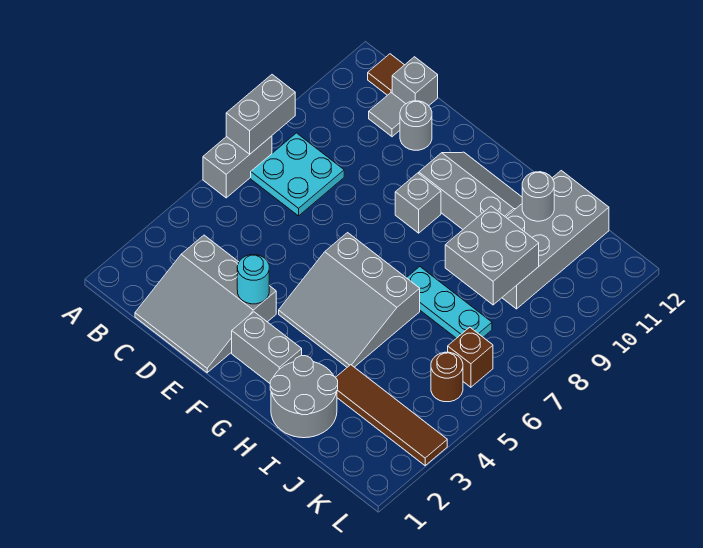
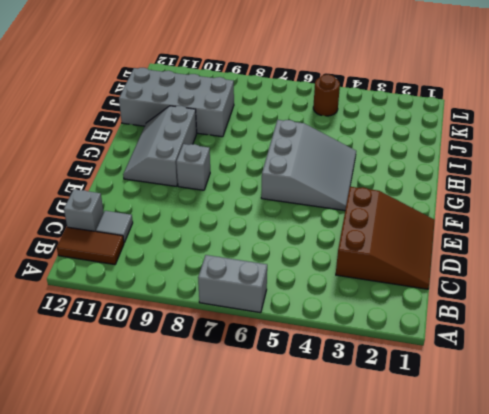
brown tile B11:B12 level 1 -> brown tile B12 level 1
brown slope C1:E3 level 1 top 3 -> grey slope C1:E3 level 1 top 3
none -> cyan plate B7:C8 level 1
none -> grey round brick D11 level 1
none -> grey brick F2:G2 level 1

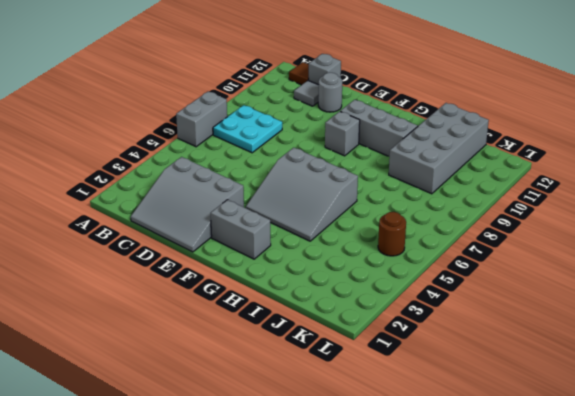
none -> grey round brick H1:I2 level 1
none -> cyan plate H7:J7 level 1
none -> brown tile I3:L3 level 1

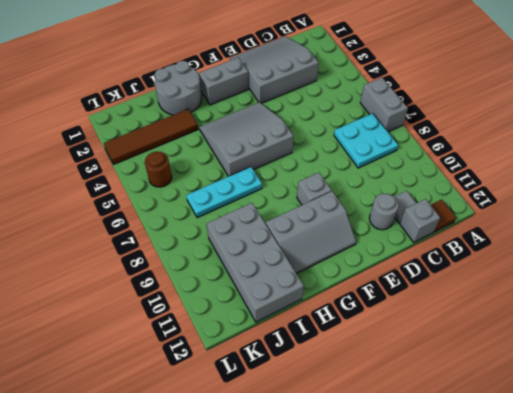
none -> brown brick K6 level 1
none -> grey brick A7:A8 level 2
none -> cyan round brick E3 level 2

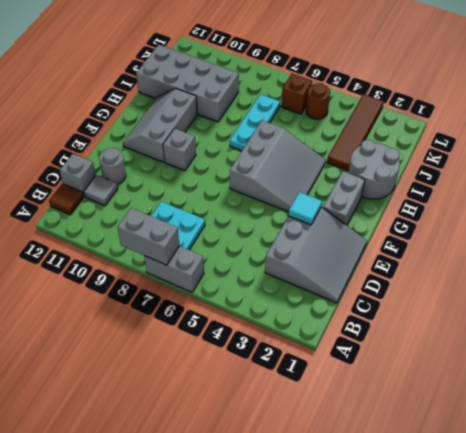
cyan tile E3 level 2 -> cyan round brick E3 level 2
none -> grey brick I8:J9 level 2
none -> grey round brick I11 level 2

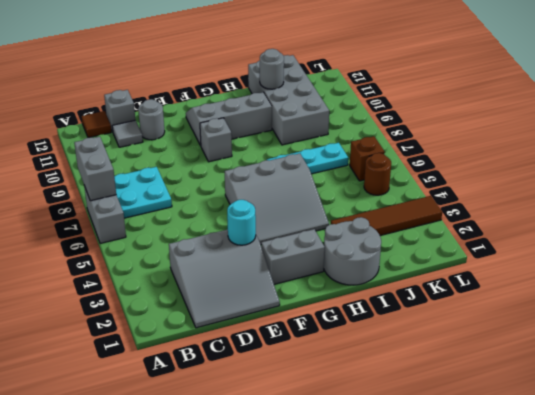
none -> grey brick I8:J9 level 2

